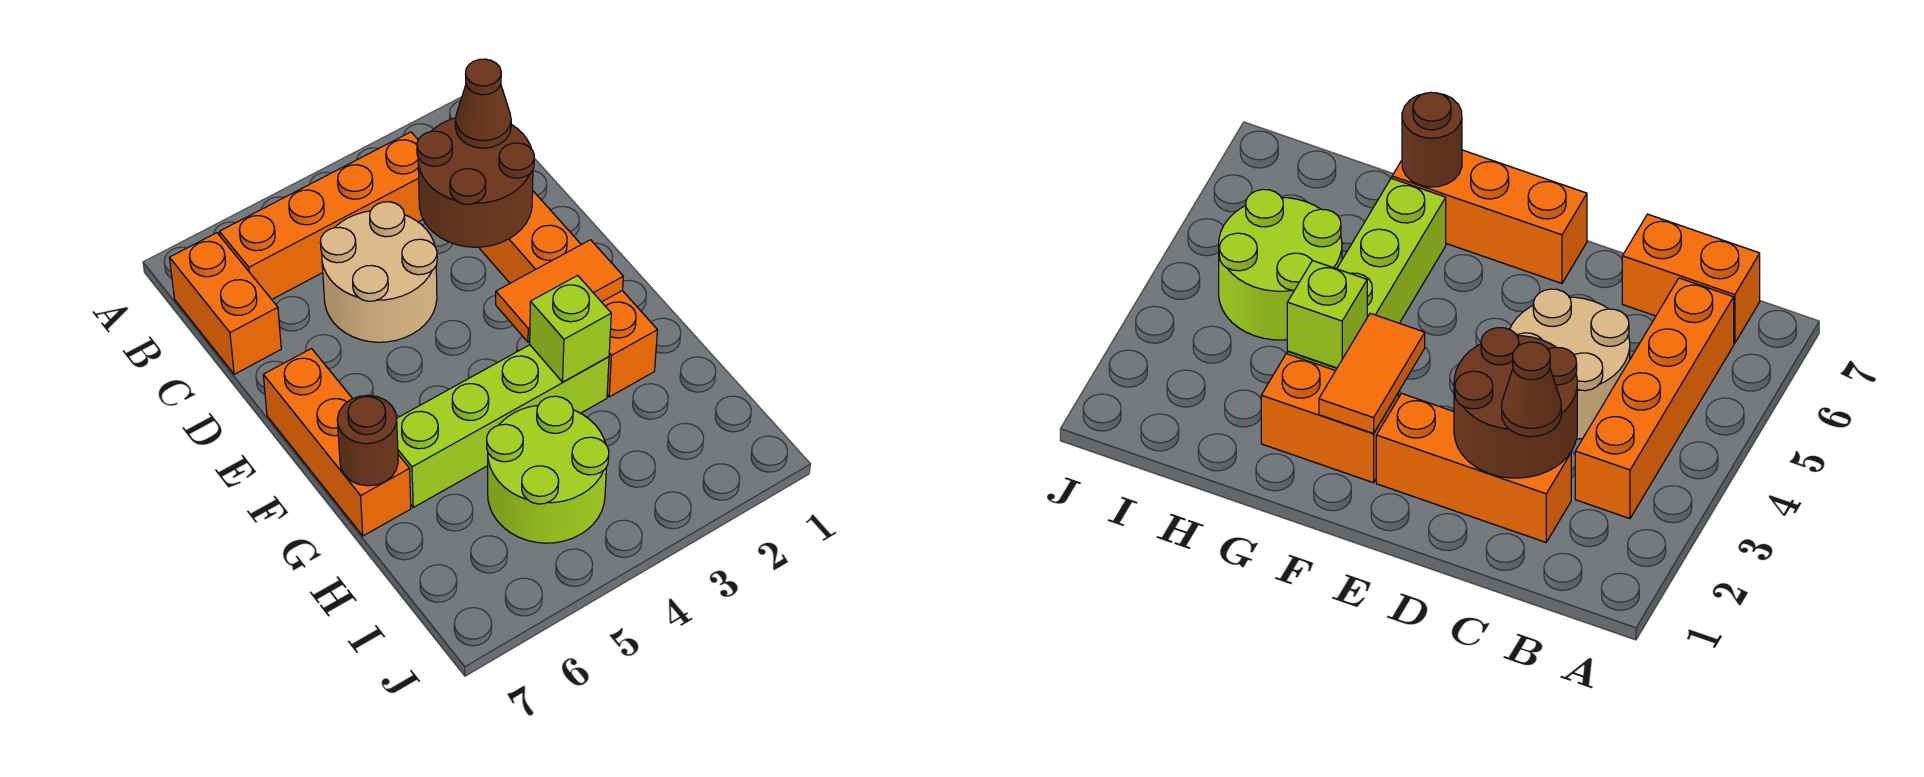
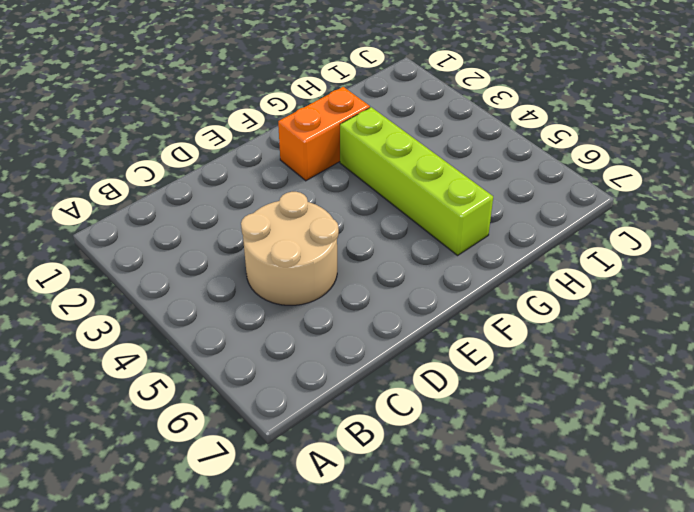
none -> orange brick B3:B6 level 1
none -> orange brick B7:C7 level 1
none -> orange brick C2:E2 level 1

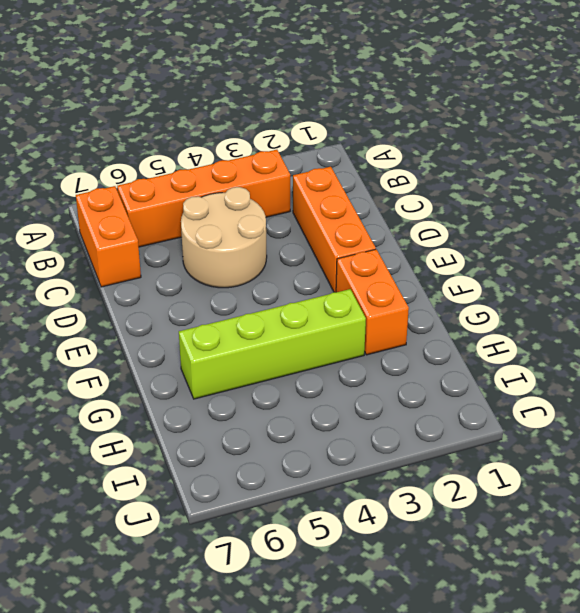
none -> orange brick E7:G7 level 1
none -> lime round brick H4:I5 level 1
none -> brown round brick C2:D3 level 2

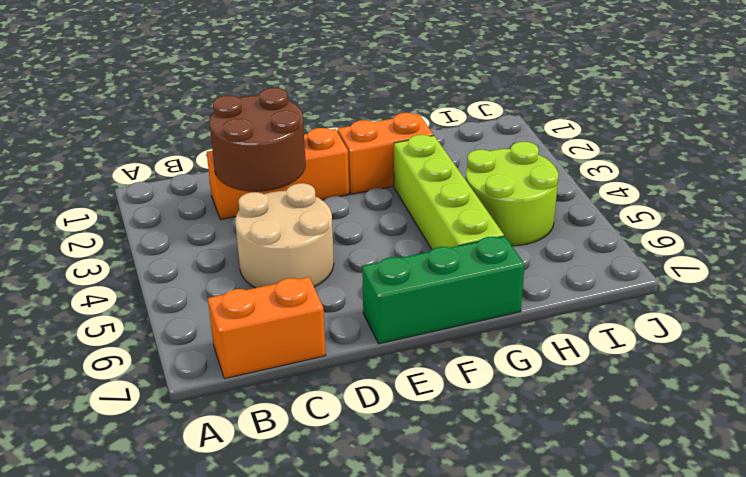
green brick E7:G7 level 1 -> orange brick E7:G7 level 1
none -> orange brick B3:B6 level 1
none -> orange tile F2:F3 level 2
none -> lime brick G3 level 2

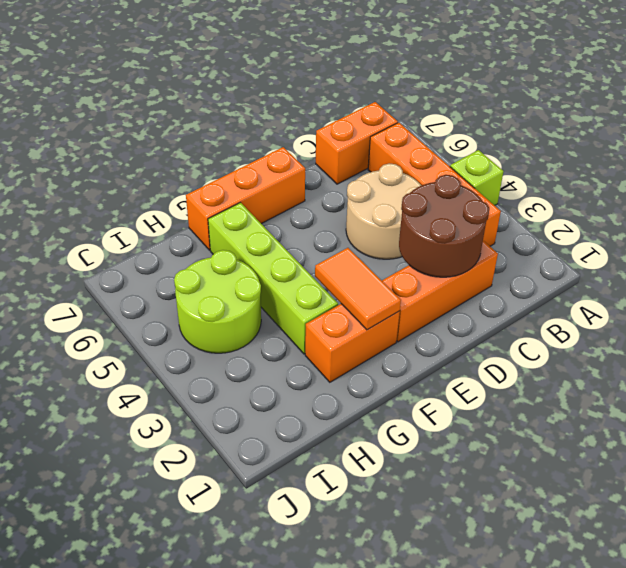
lime brick A4 level 1 -> lime brick G3 level 2
none -> brown round brick G7 level 2
none -> brown cone C2 level 3

